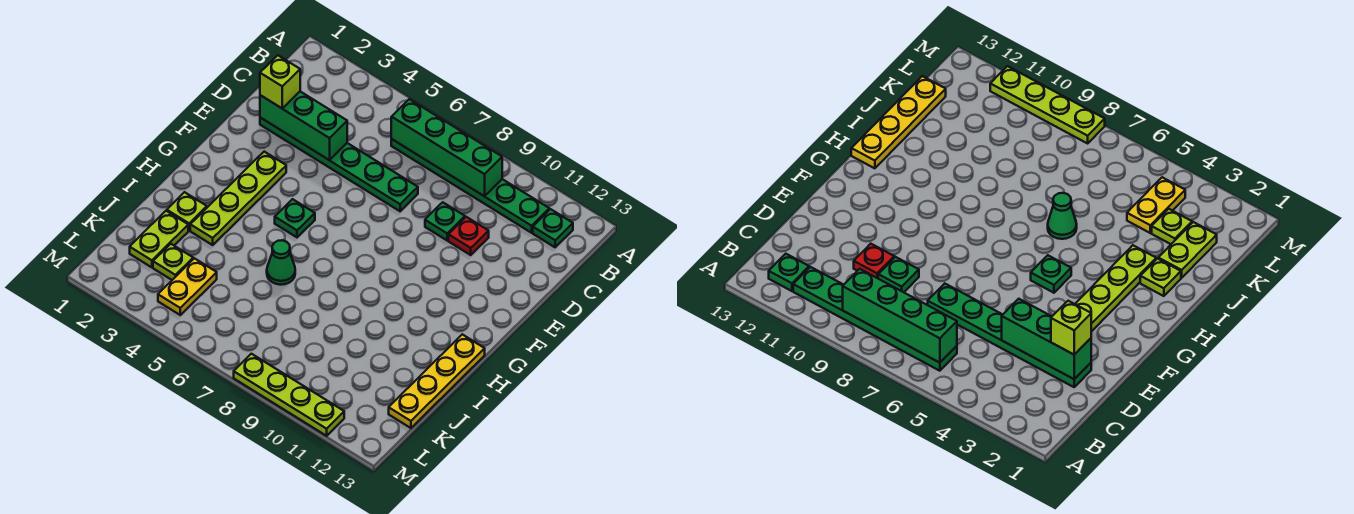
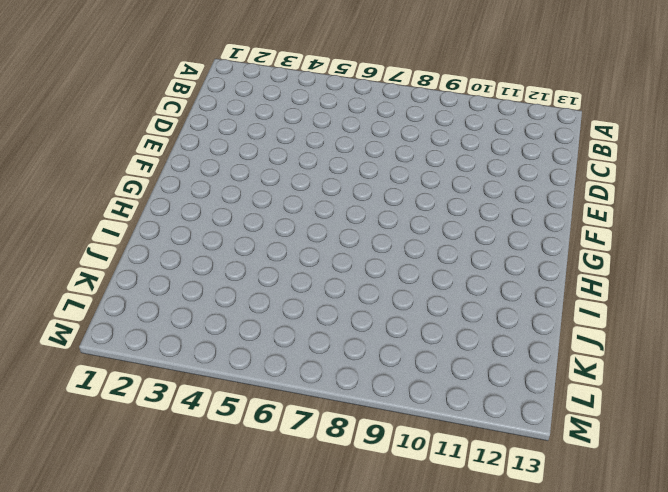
none -> green plate B6:B11 level 1
none -> green plate B12 level 1
none -> green plate D2:D7 level 1

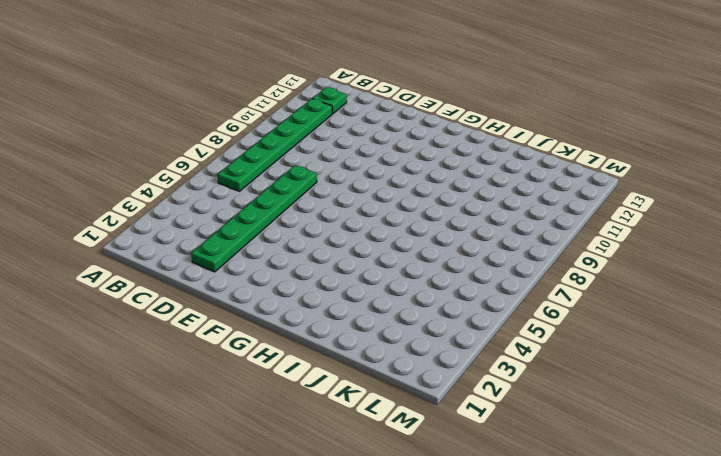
none -> green plate D9 level 1
none -> red plate D10 level 1
none -> lime plate F3:I3 level 1

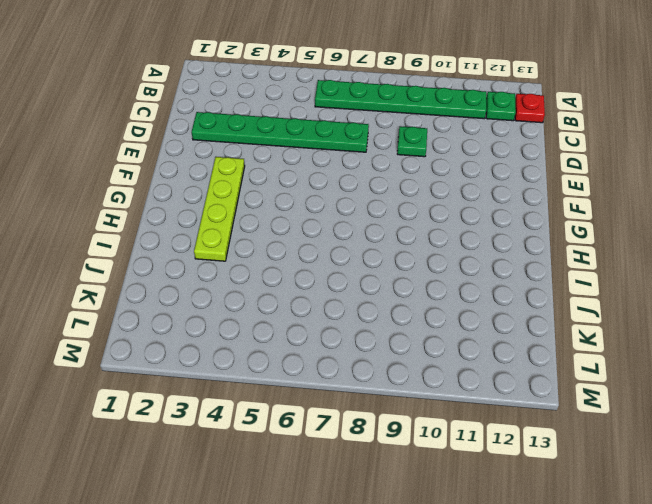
red plate B13 level 1 -> red plate D10 level 1
none -> green plate G5 level 1
none -> yellow plate H13:K13 level 1
none -> lime plate I2 level 1

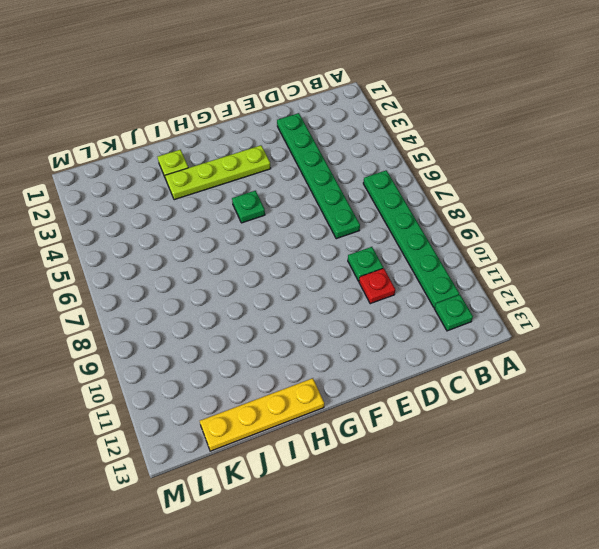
none -> green cone I6 level 1
none -> lime plate J2:K2 level 1
none -> lime plate K3 level 1

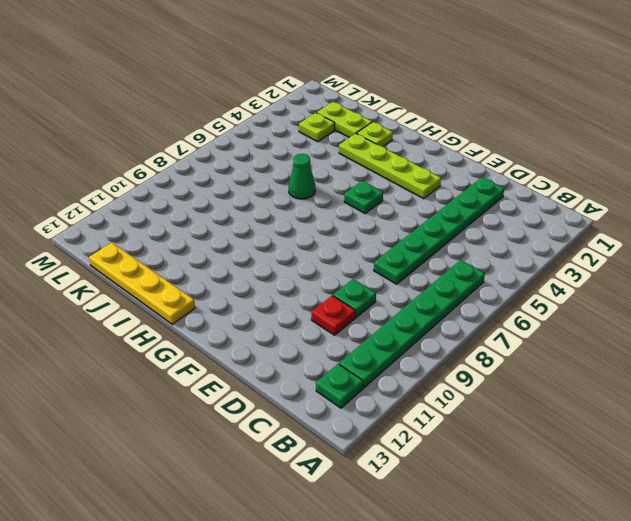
none -> yellow plate K4:L4 level 1
none -> lime plate M8:M11 level 1
none -> green brick B6:B9 level 2

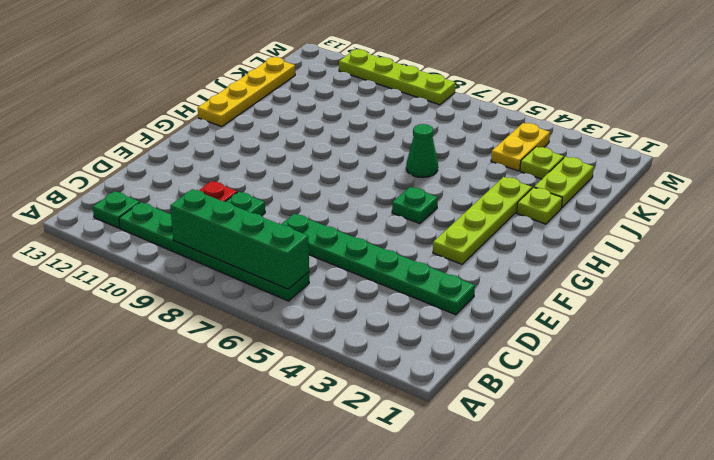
none -> green brick D2:D4 level 2
none -> lime brick D2 level 3

